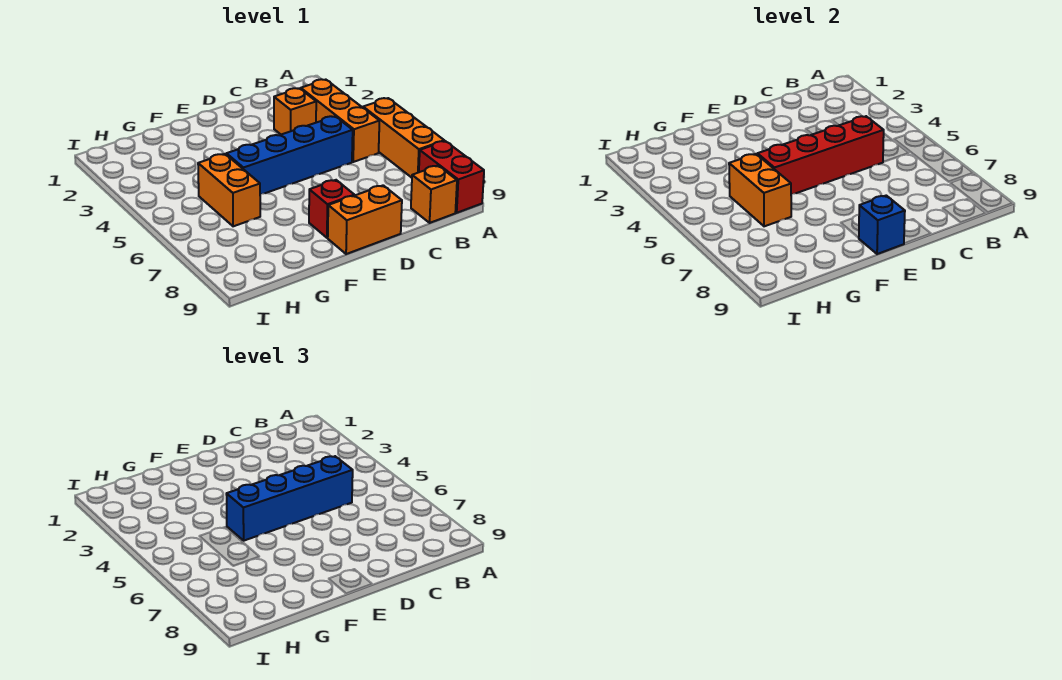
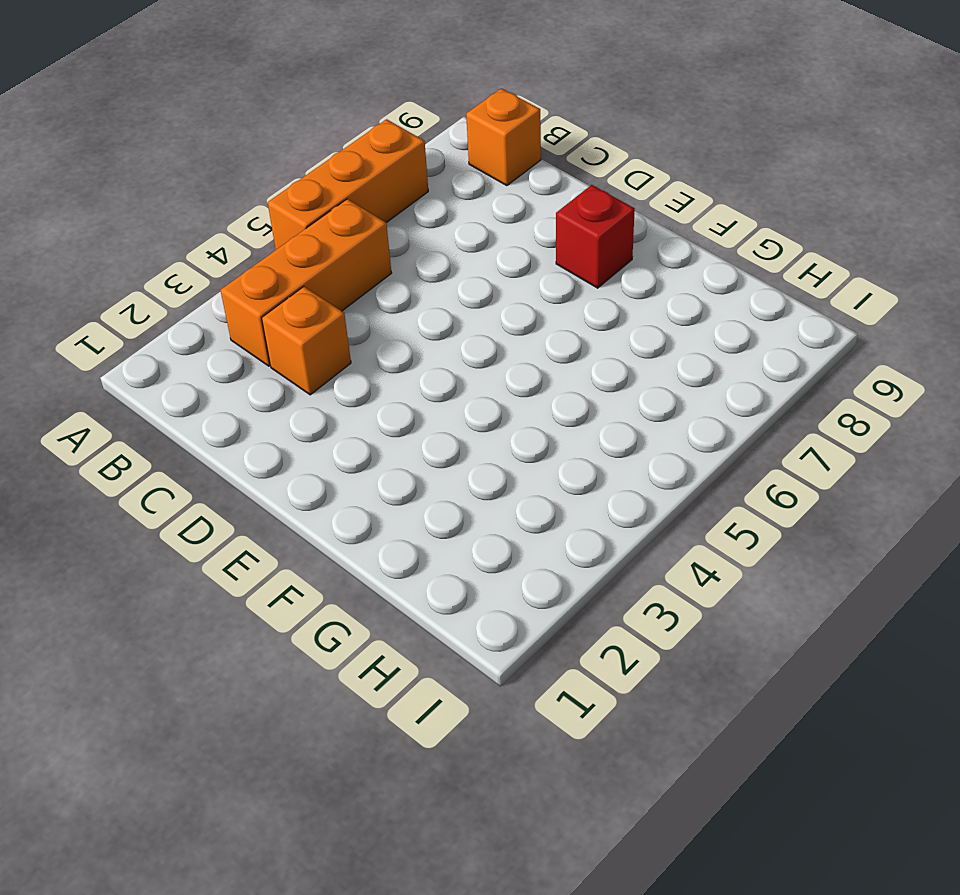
none -> red brick A8:A9 level 1
none -> blue brick C5:F5 level 1
none -> orange brick D9:E9 level 1

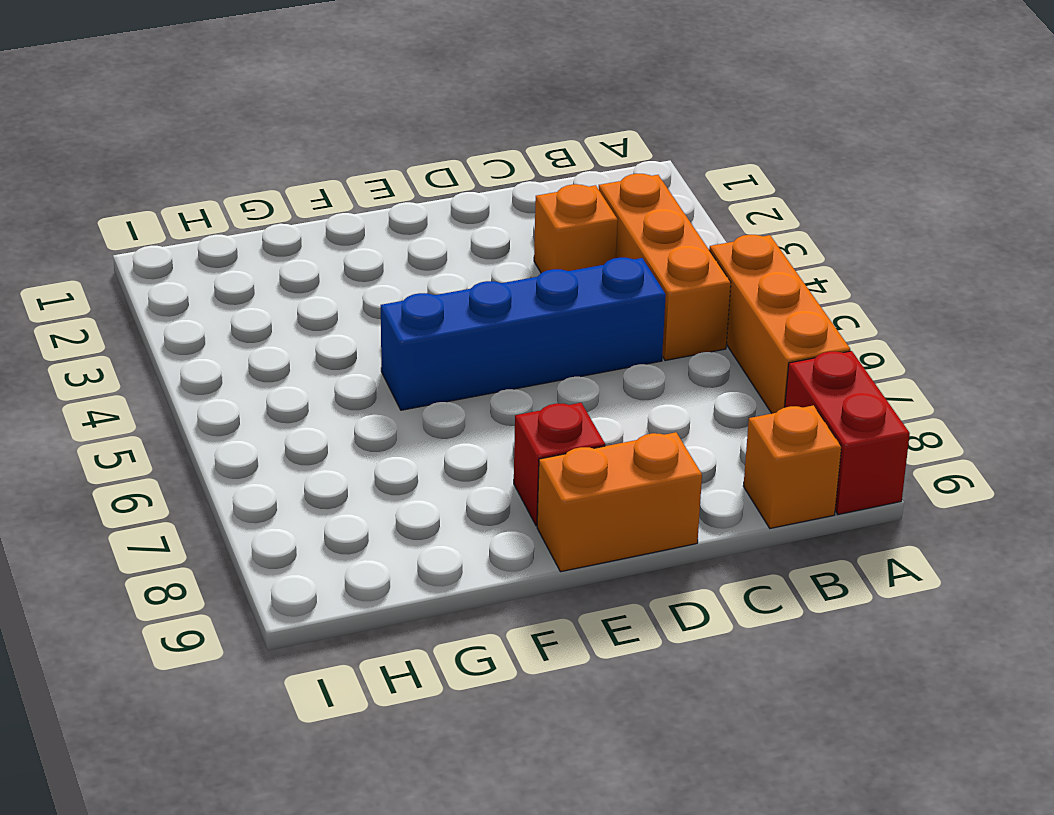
none -> orange brick G5:G6 level 1
none -> red brick C5:F5 level 2
none -> blue brick E9 level 2

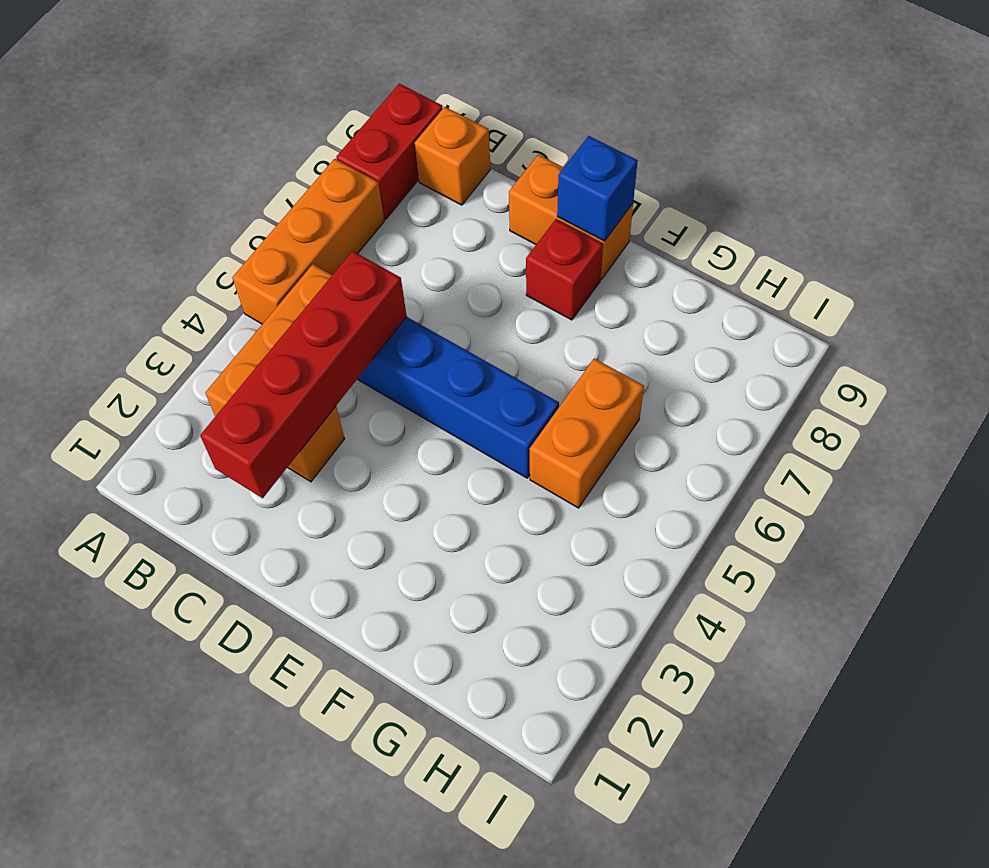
red brick C2:C5 level 2 -> red brick C5:F5 level 2
none -> orange brick G5:G6 level 2
none -> blue brick C5:F5 level 3

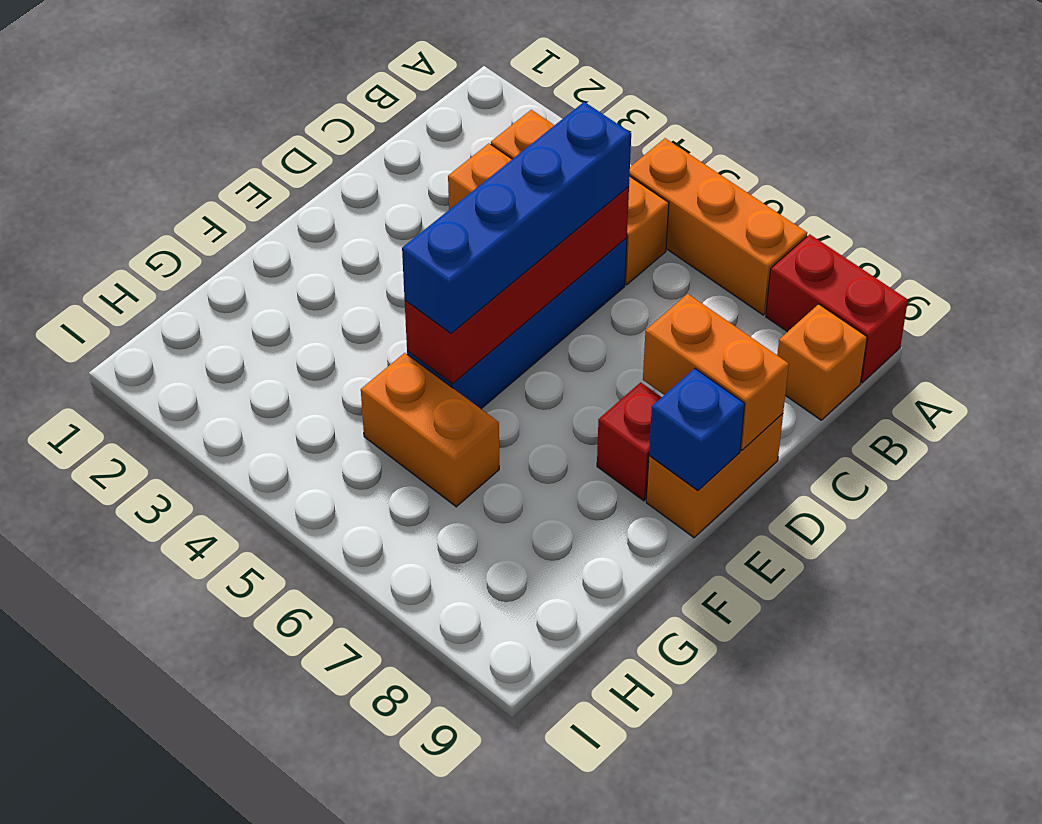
orange brick D8:D9 level 2 -> orange brick G5:G6 level 2

